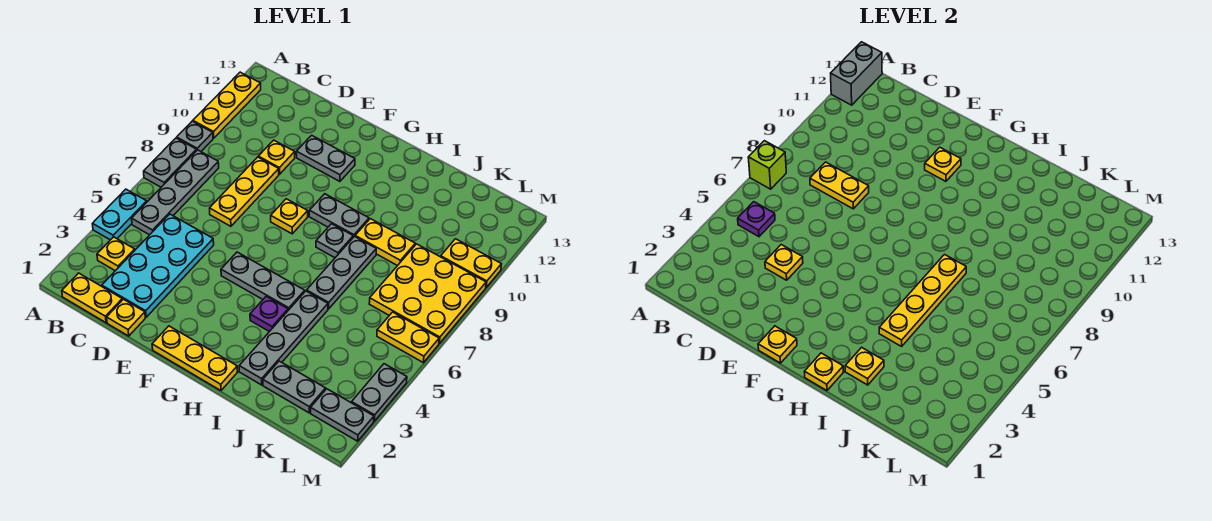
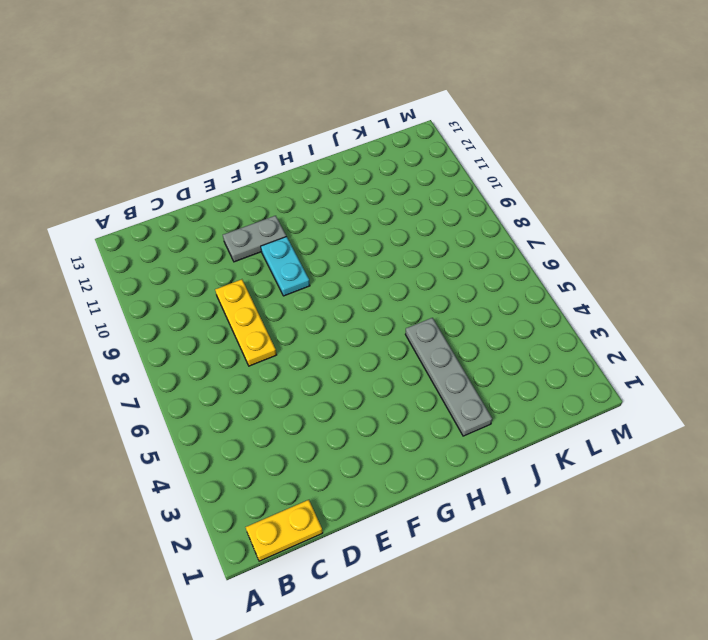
cyan plate F9:F10 level 1 -> cyan plate A4:A5 level 1
none -> grey plate A7:A8 level 1
none -> grey plate A9 level 1
none -> yellow plate A10:A12 level 1
none -> yellow plate B3 level 1

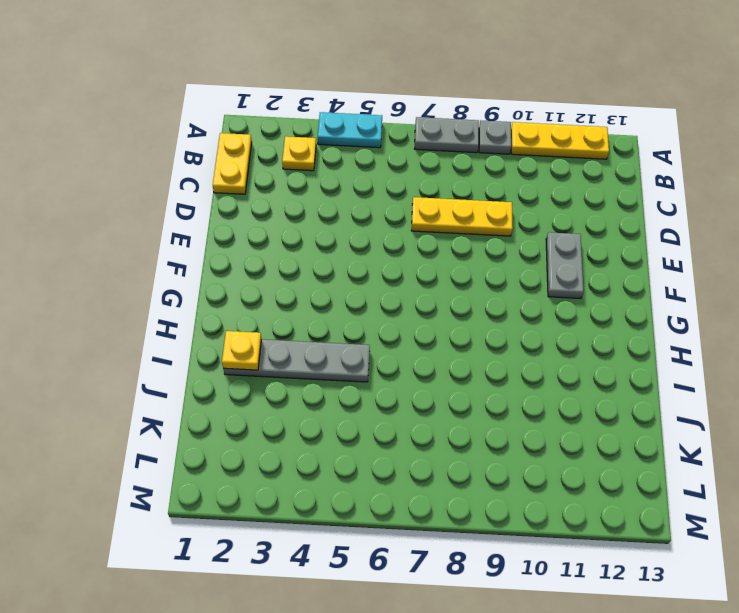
none -> grey plate B5:B8 level 1
none -> cyan plate C2:D5 level 1
none -> yellow plate D1 level 1
none -> yellow plate D10 level 1

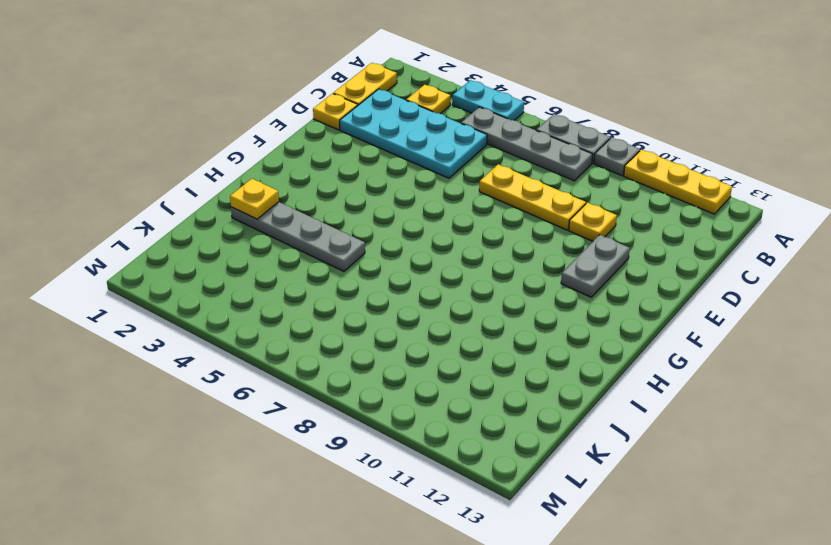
none -> yellow plate F1:H1 level 1
none -> grey plate F5:H5 level 1
none -> yellow plate F8 level 1
none -> grey plate G9:H9 level 1

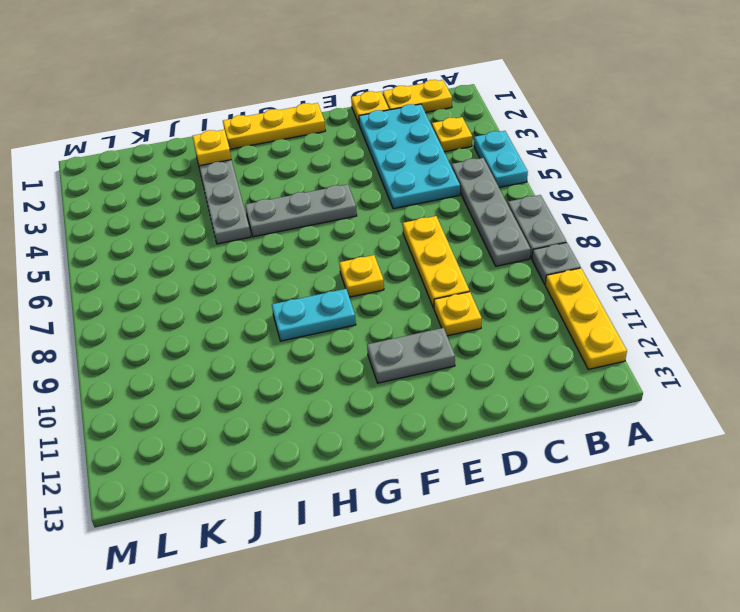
cyan plate G9:H9 level 1 -> grey plate G9:H9 level 1
none -> purple plate H4 level 1
none -> grey plate H8 level 1
none -> grey plate I6:I8 level 1
none -> yellow plate I9:J9 level 1

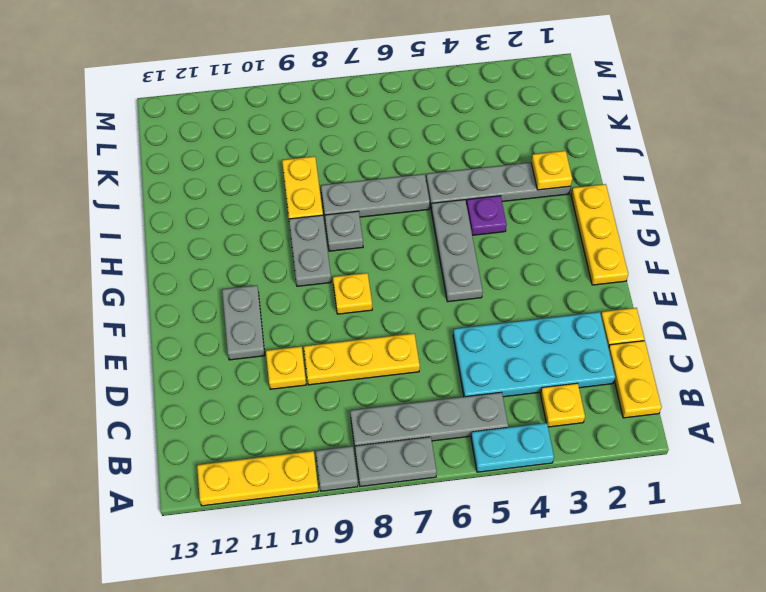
none -> grey plate J2:K2 level 1
none -> yellow plate K7:M9 level 1
none -> grey plate L2:M2 level 1
none -> yellow plate L6:M6 level 1

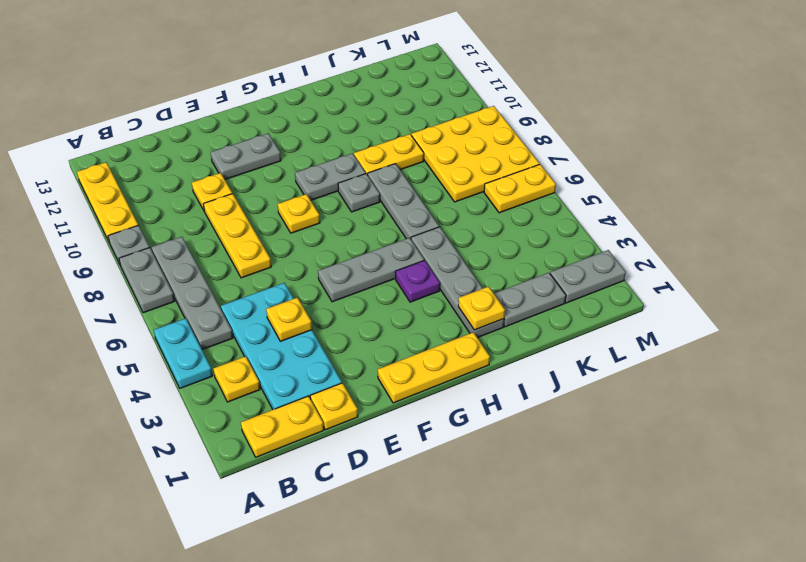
none -> yellow plate L10:M10 level 1
none -> grey plate M3:M4 level 1
none -> lime brick A7 level 2
none -> grey brick A12:A13 level 2

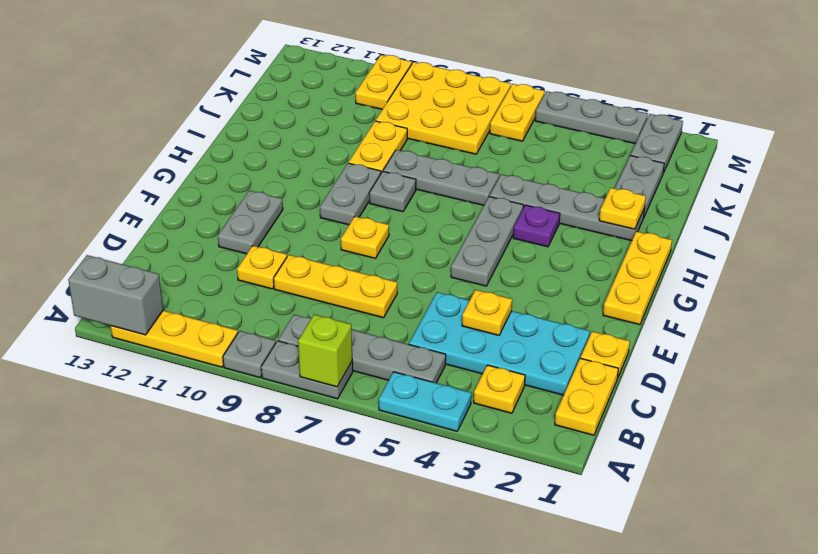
grey plate M3:M5 level 1 -> grey plate M3:M4 level 1
none -> purple plate B5 level 2
none -> yellow plate C8:D8 level 2
none -> yellow plate F1 level 2
none -> yellow plate F11 level 2

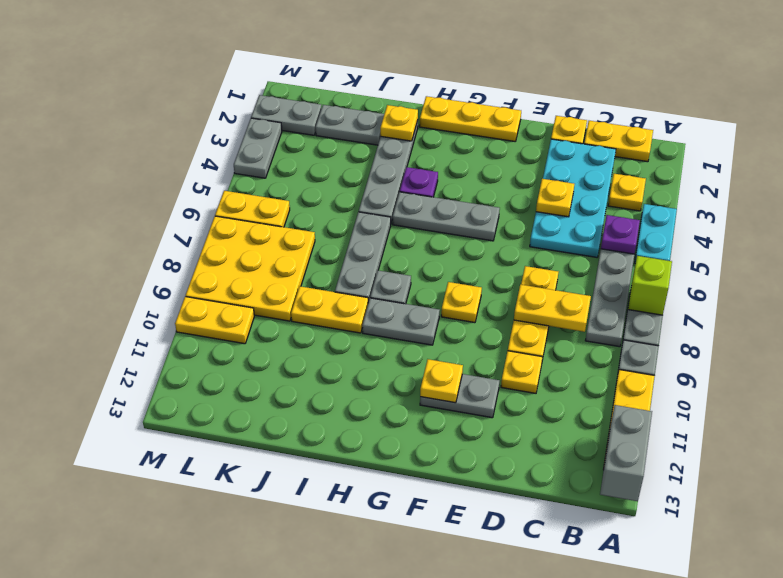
none -> yellow plate F1 level 2
none -> yellow plate H1 level 2
none -> yellow plate I4:I7 level 2

